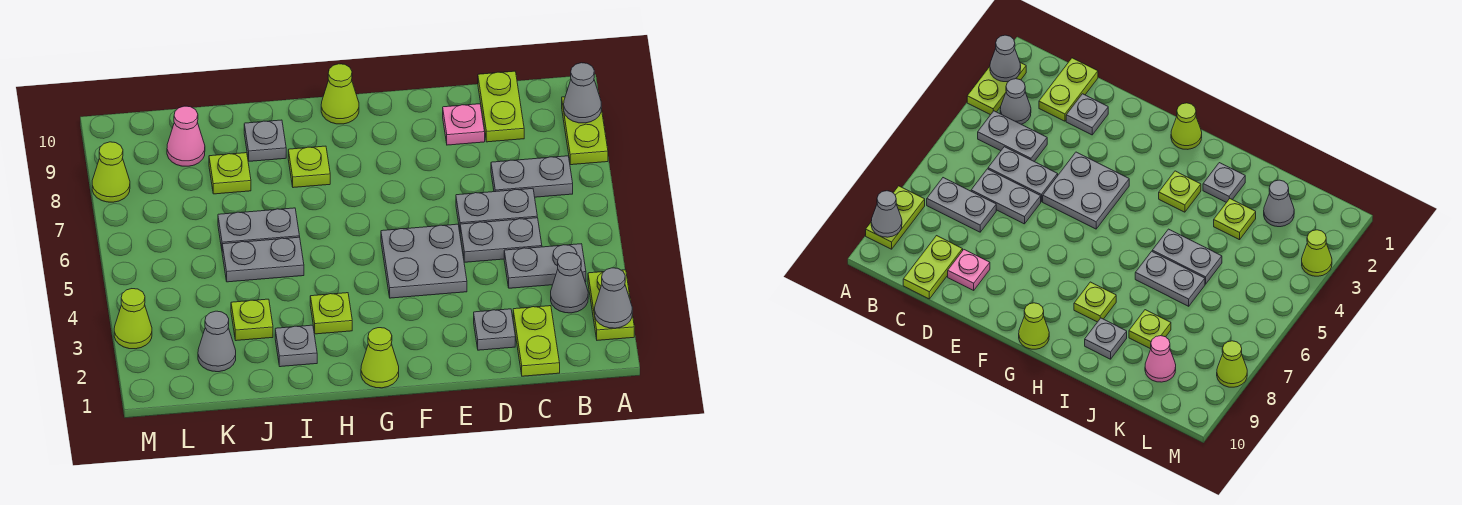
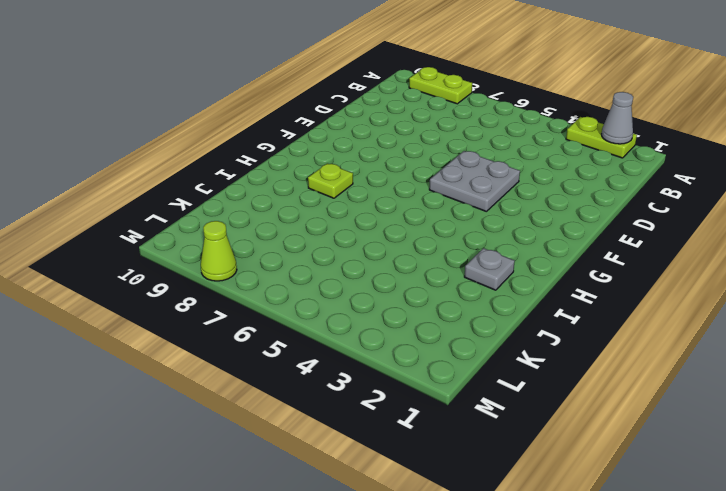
none -> grey cone B3 level 1
none -> grey plate B4:C4 level 1
none -> grey plate B7:C7 level 1

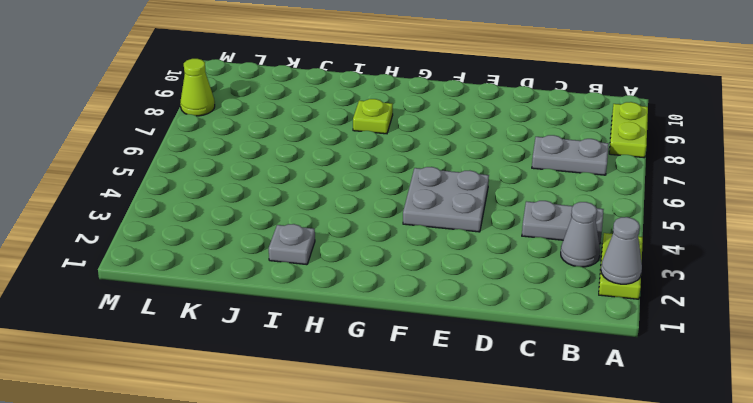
none -> lime plate C1:C2 level 1
none -> grey plate C5:D5 level 1
none -> grey plate C6:D6 level 1

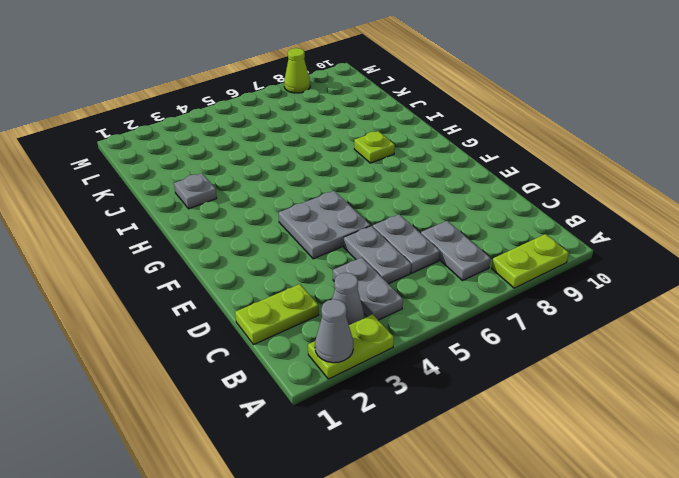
none -> lime plate C9:C10 level 1
none -> grey plate D2 level 1
none -> pink plate D9 level 1

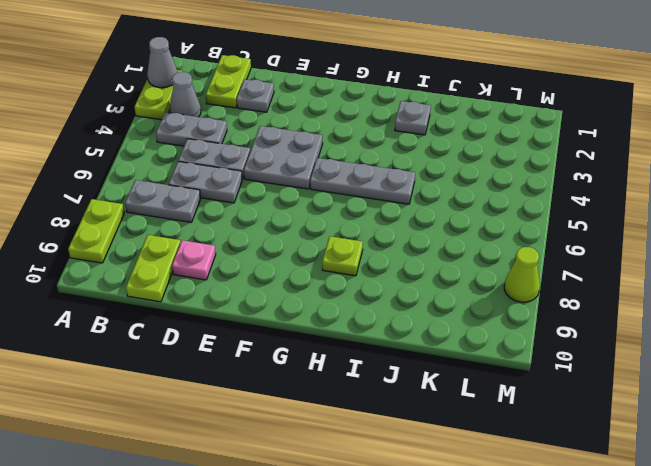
grey plate G5:I5 level 1 -> grey plate I5:J5 level 1
none -> lime cone G1 level 1
none -> lime cone G10 level 1
none -> lime plate H3 level 1

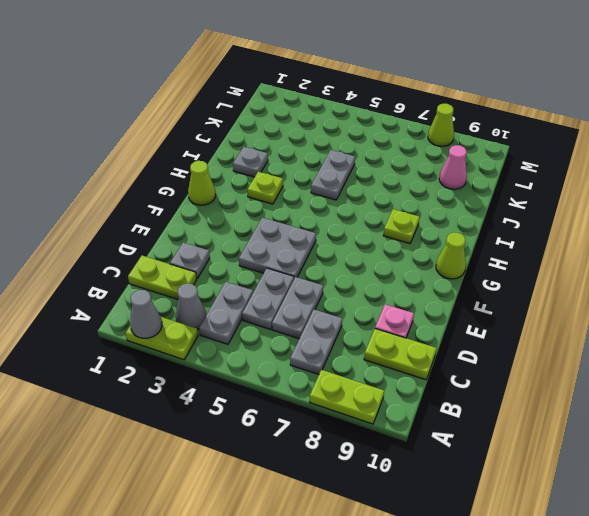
none -> grey plate I6:J6 level 1
none -> grey plate I9 level 1
none -> lime plate J3 level 1

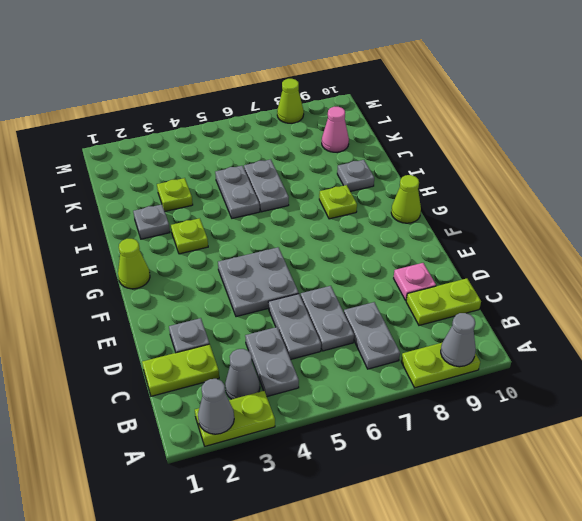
none -> lime plate J8 level 1
none -> grey cone K2 level 1
none -> lime cone M3 level 1

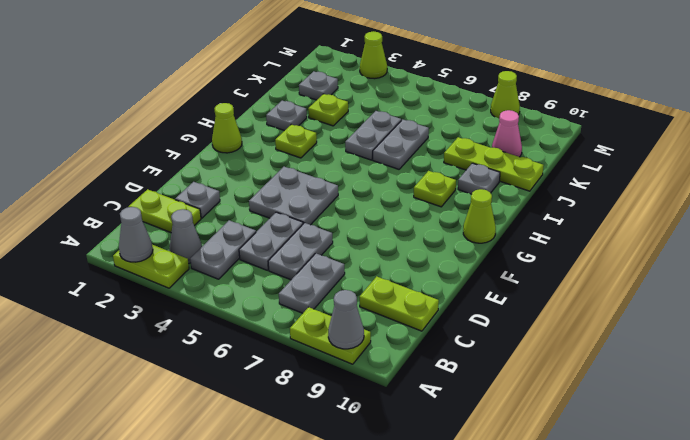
lime plate J8:J10 level 1 -> lime plate J8 level 1
grey plate K2 level 1 -> grey cone K2 level 1
none -> pink plate D9 level 1

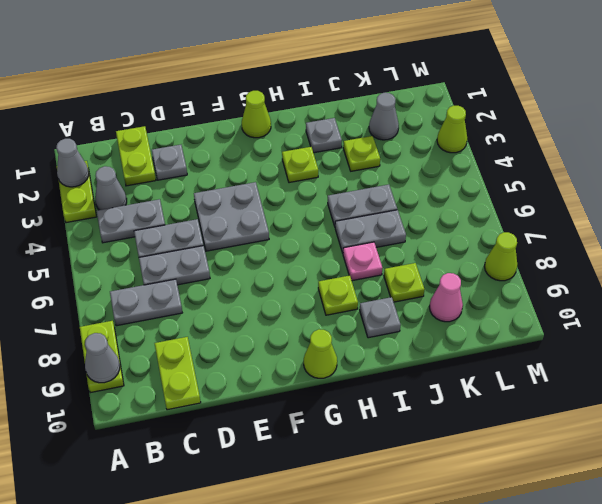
pink plate I7 level 1 -> pink plate D9 level 1

